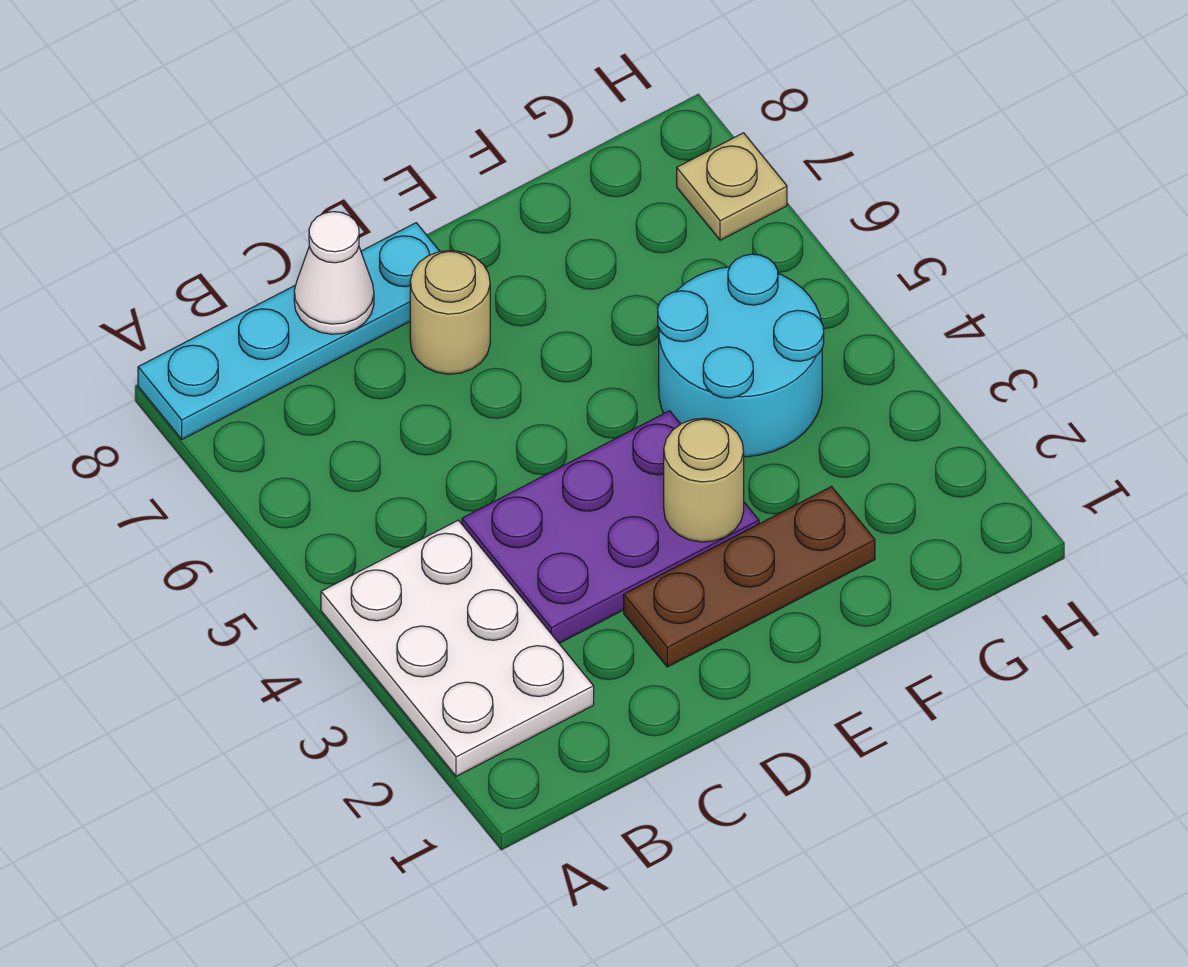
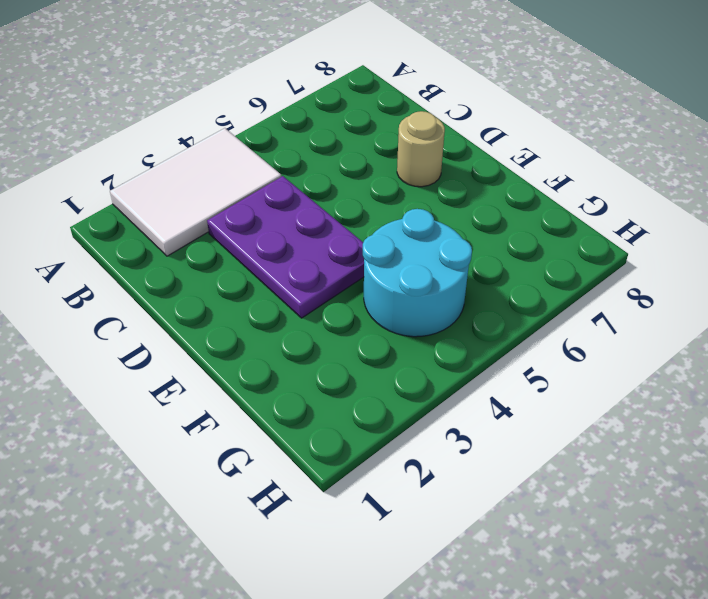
white tile A2:B4 level 1 -> white plate A2:B4 level 1
none -> cyan plate A8:D8 level 1
none -> brown plate D2:F2 level 1

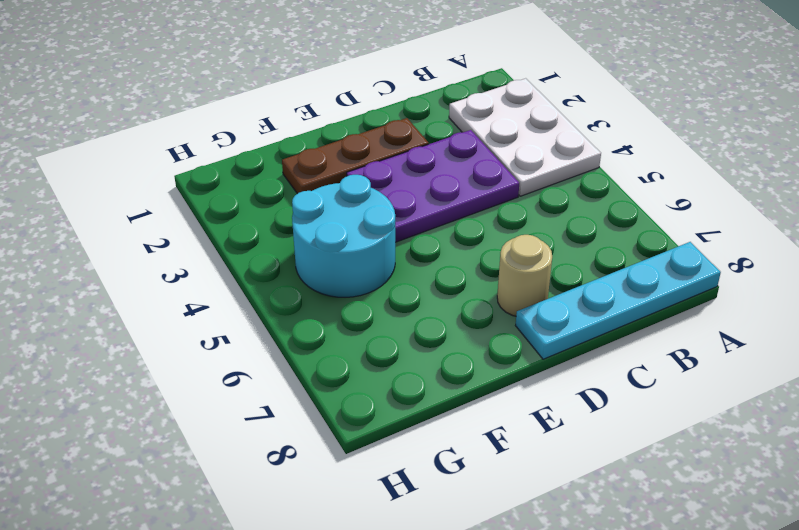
none -> tan plate H7 level 1
none -> white cone C8 level 2

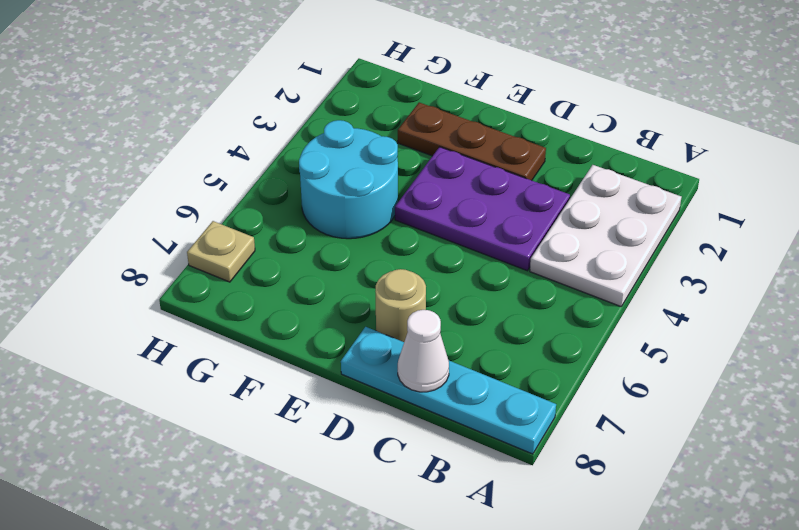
none -> tan round brick E3 level 2

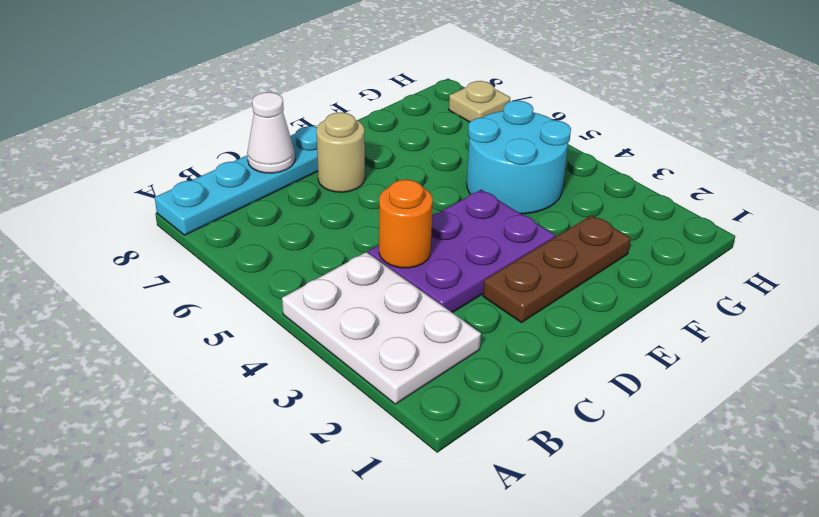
orange round brick C4 level 2 -> none
none -> tan round brick E3 level 2

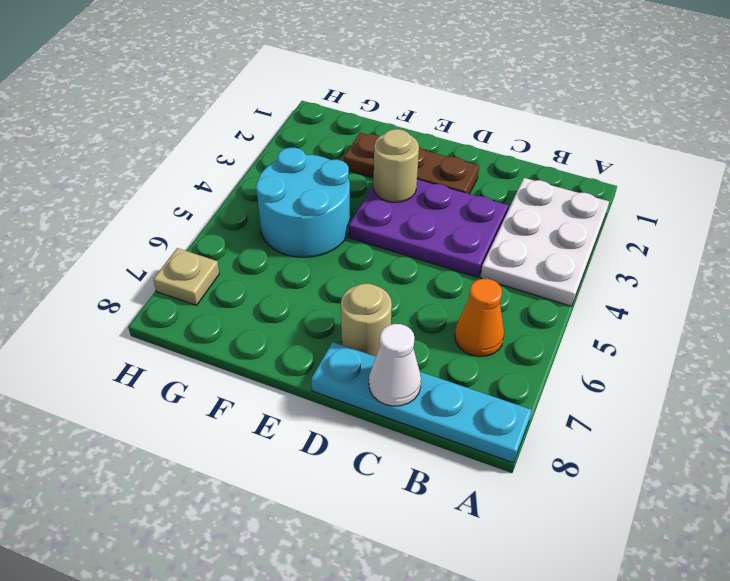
orange cone B6 level 1 -> none

